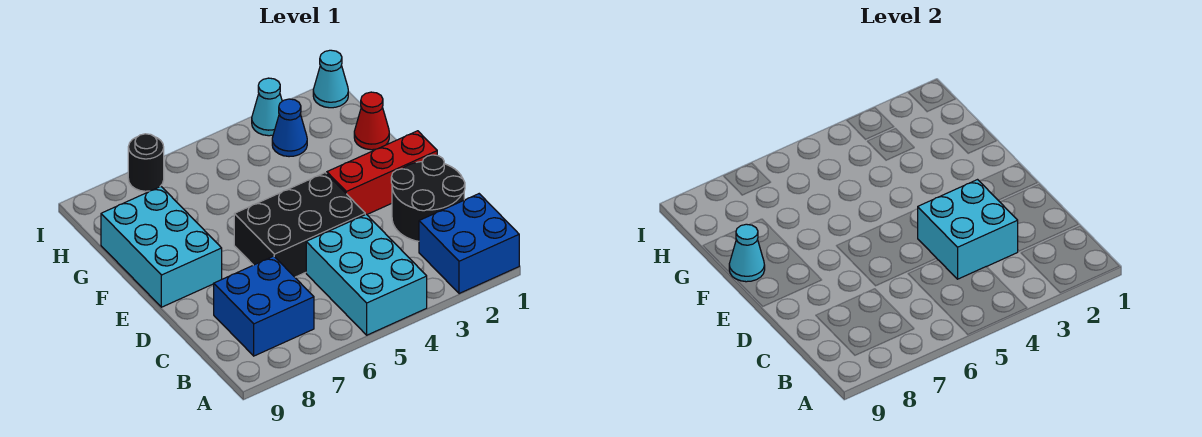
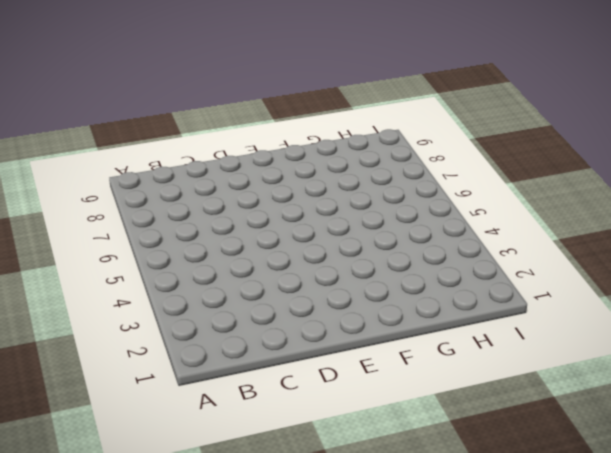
none -> blue brick A1:B2 level 1
none -> cyan brick A4:C5 level 1
none -> blue brick B7:C8 level 1

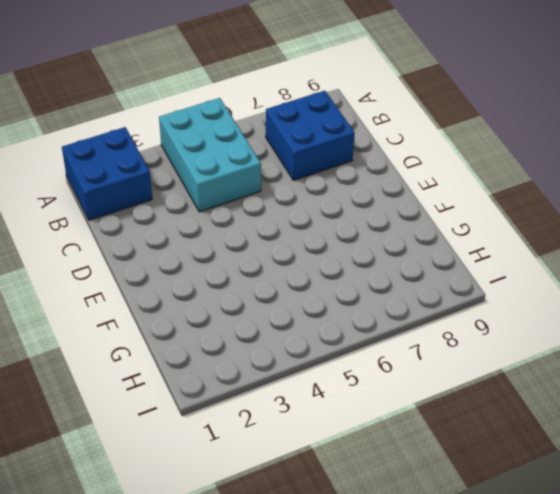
none -> black round brick C1:D2 level 1
none -> black brick D4:E6 level 1
none -> red brick E1:E3 level 1

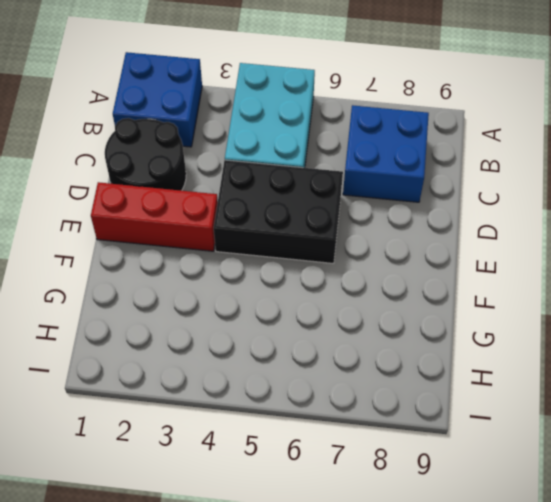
none -> cyan brick E8:G9 level 1
none -> red cone G1 level 1
none -> blue cone H3 level 1

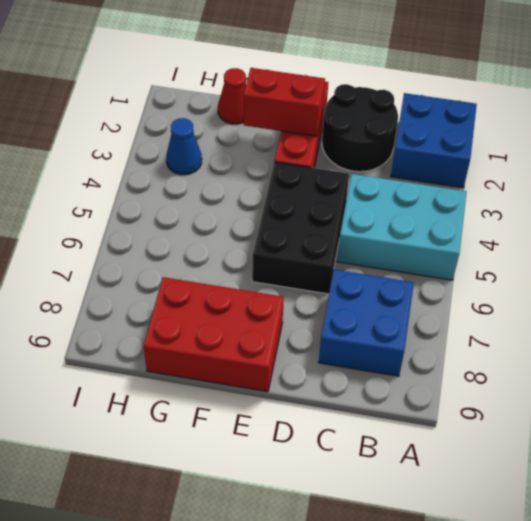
red brick E2:F2 level 2 -> none
red brick E8:G9 level 1 -> cyan brick E8:G9 level 1
none -> cyan cone I1 level 1
none -> cyan cone I3 level 1
none -> black round brick I7 level 1

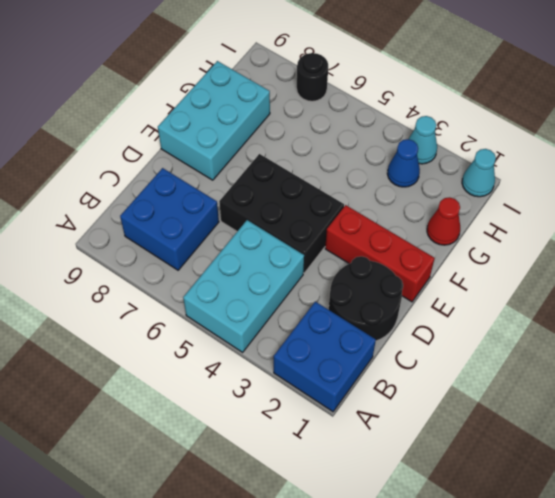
none -> cyan brick C3:D4 level 2
none -> cyan cone F9 level 2

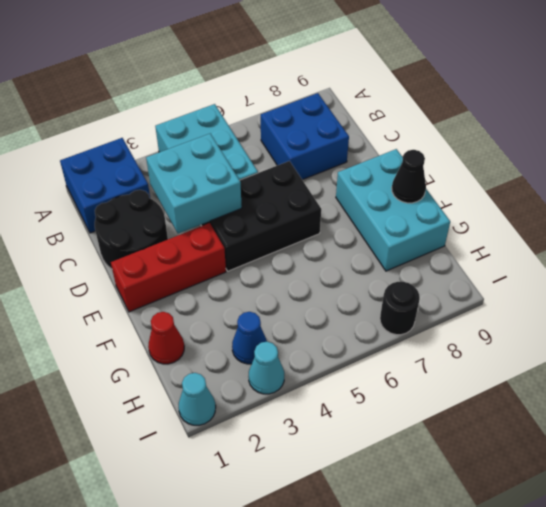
black cone F9 level 2 -> cyan cone F9 level 2

